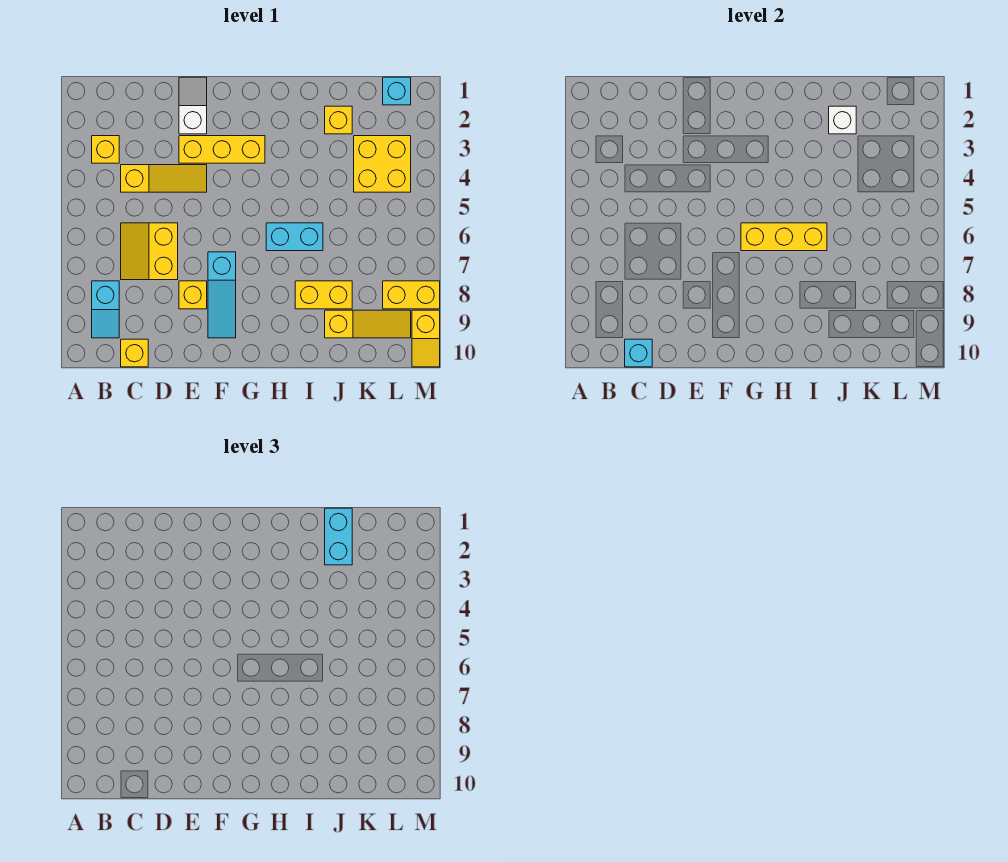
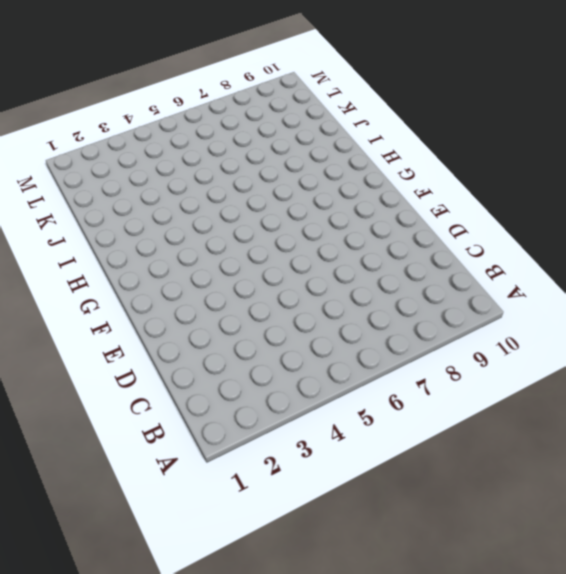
none -> yellow brick B3 level 1
none -> cyan slope B8:B9 level 1 top 8
none -> yellow slope C4:E4 level 1 top C

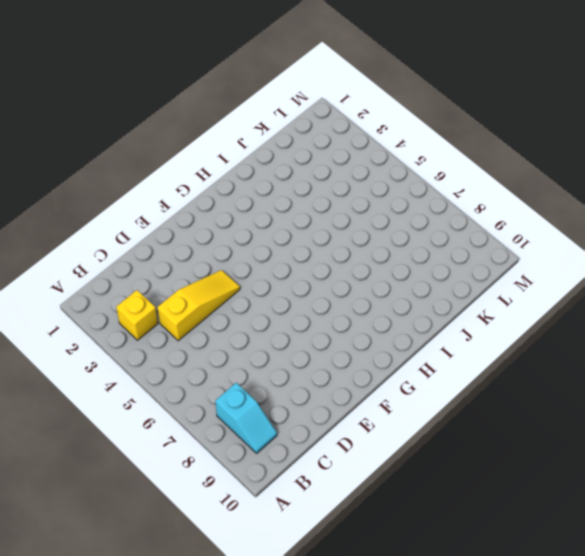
none -> yellow slope C6:D7 level 1 top D
none -> yellow brick C10 level 1
none -> white slope E1:E2 level 1 top 2

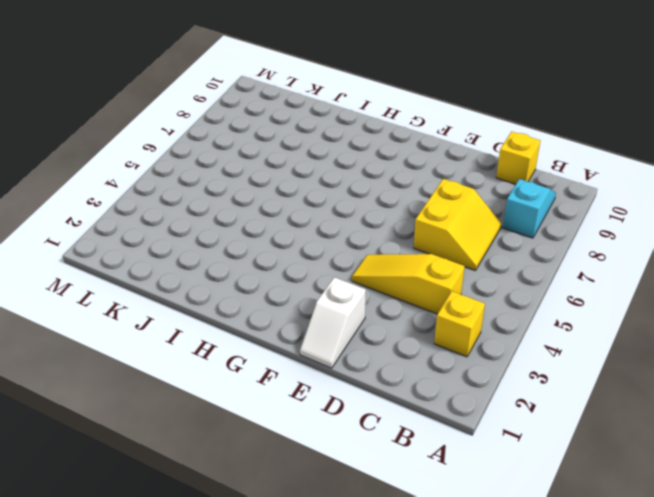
none -> yellow brick E3:G3 level 1
none -> yellow brick E8 level 1
none -> cyan slope F7:F9 level 1 top 7

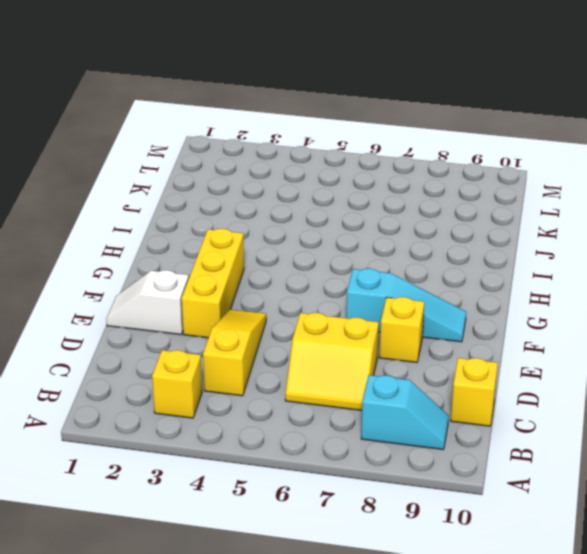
none -> cyan brick H6:I6 level 1
none -> yellow brick I8:J8 level 1
none -> yellow brick J2 level 1

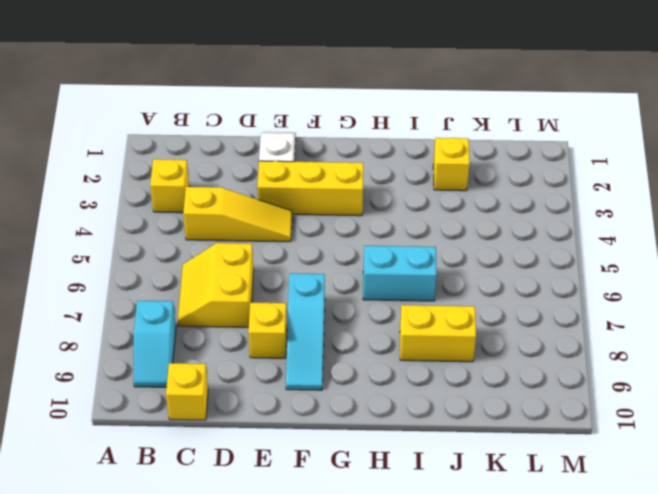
none -> yellow slope J9:L9 level 1 top J
none -> yellow brick K3:L4 level 1
none -> cyan brick L1 level 1

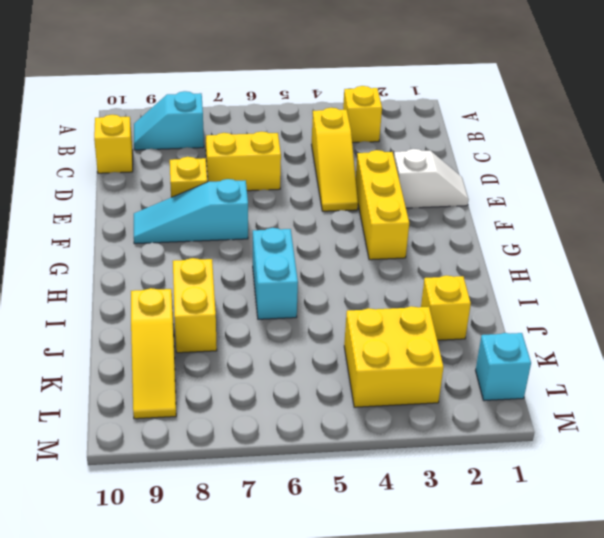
none -> yellow brick L8:M8 level 1
none -> yellow slope M9:M10 level 1 top 9
none -> cyan brick C10 level 2

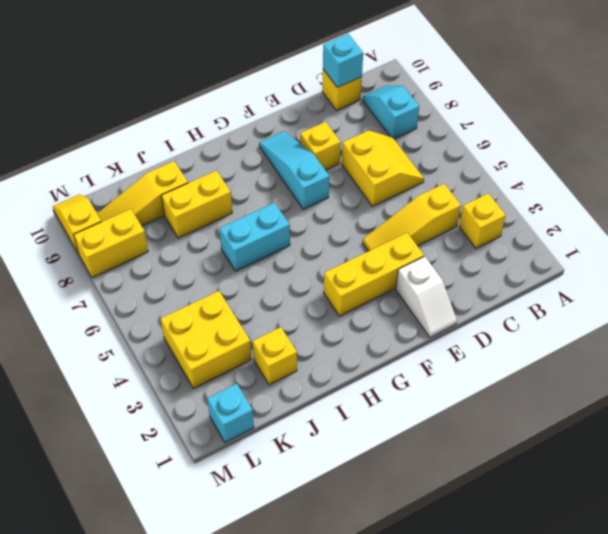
none -> yellow brick G6:I6 level 2
none -> white brick J2 level 2
none -> cyan brick J1:J2 level 3

